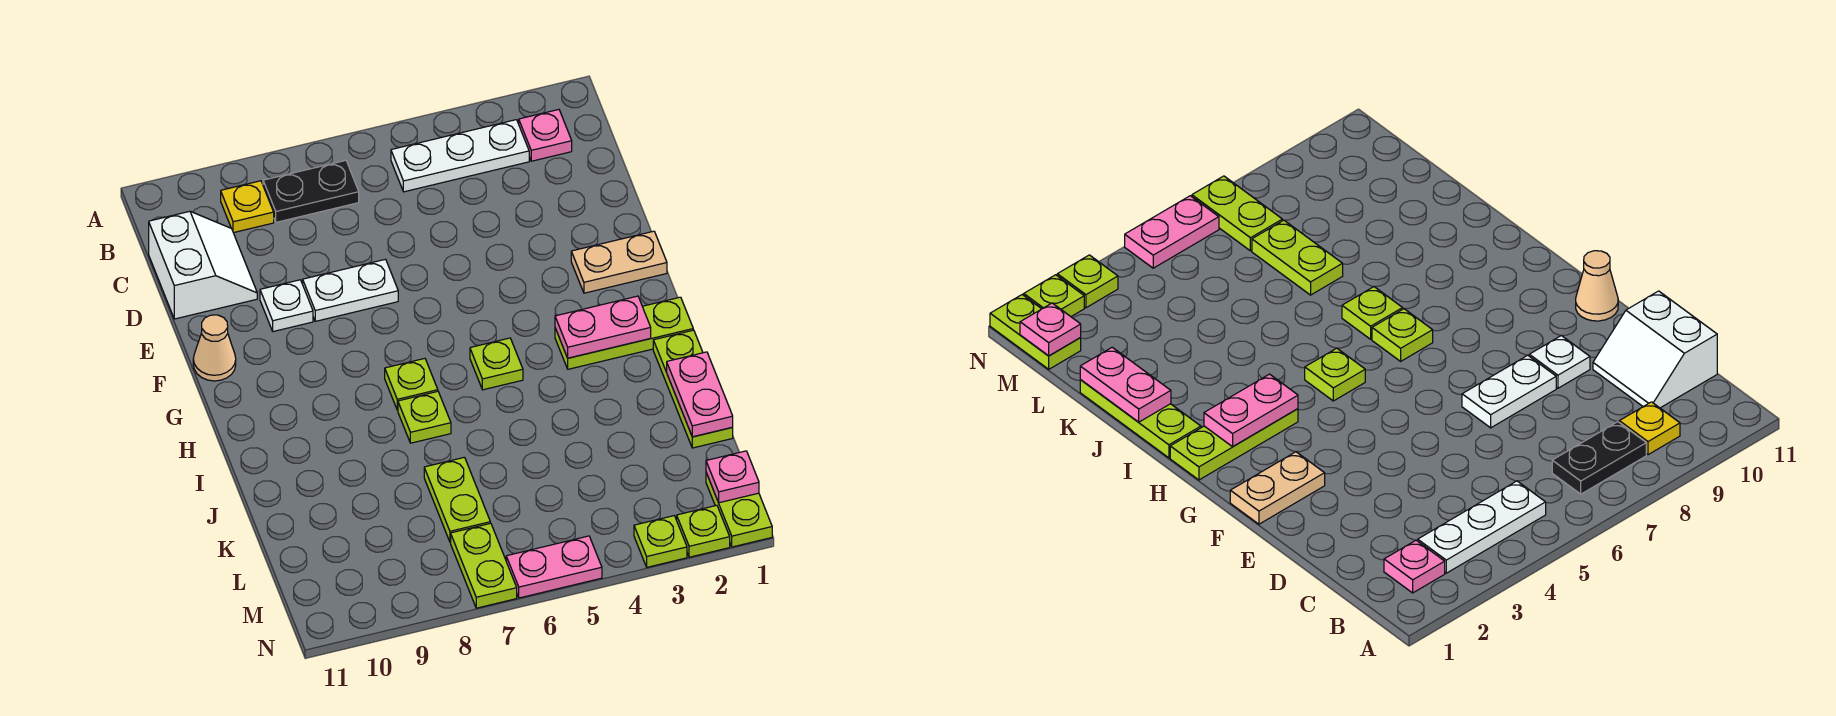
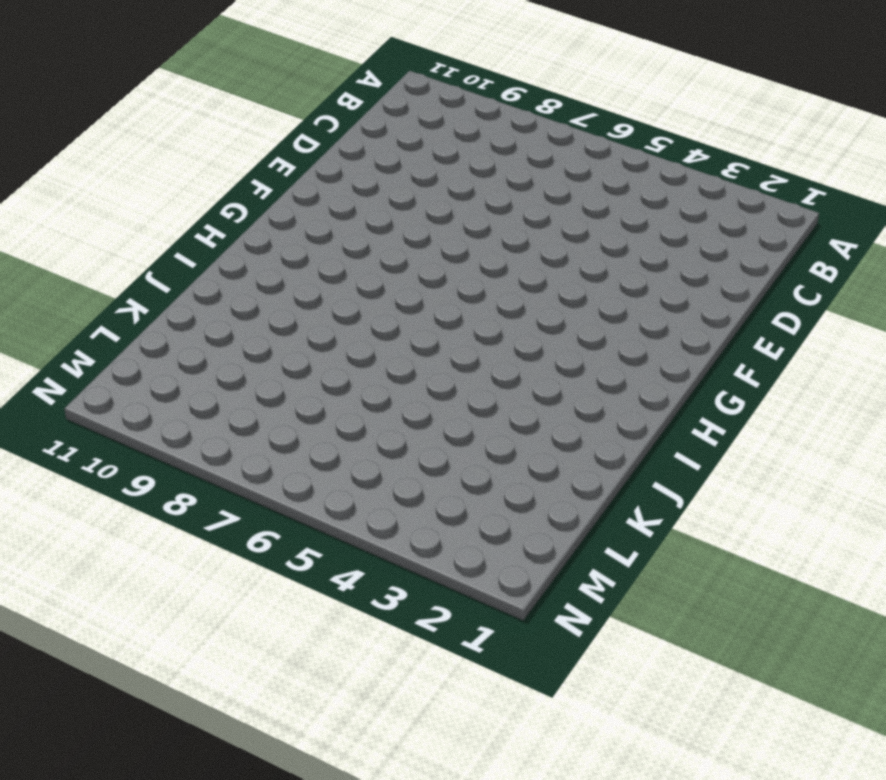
none -> pink plate B2 level 1
none -> white plate B3:B5 level 1
none -> black plate B7:B8 level 1

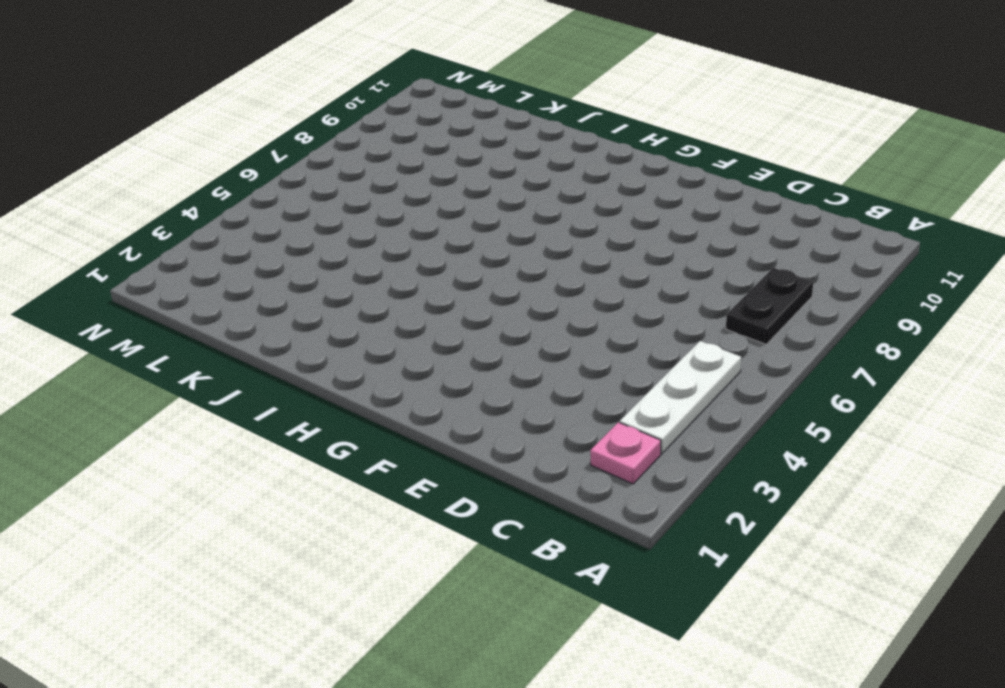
none -> yellow plate B9 level 1
none -> white slope C10:D11 level 1 top 11
none -> white plate E7:E8 level 1

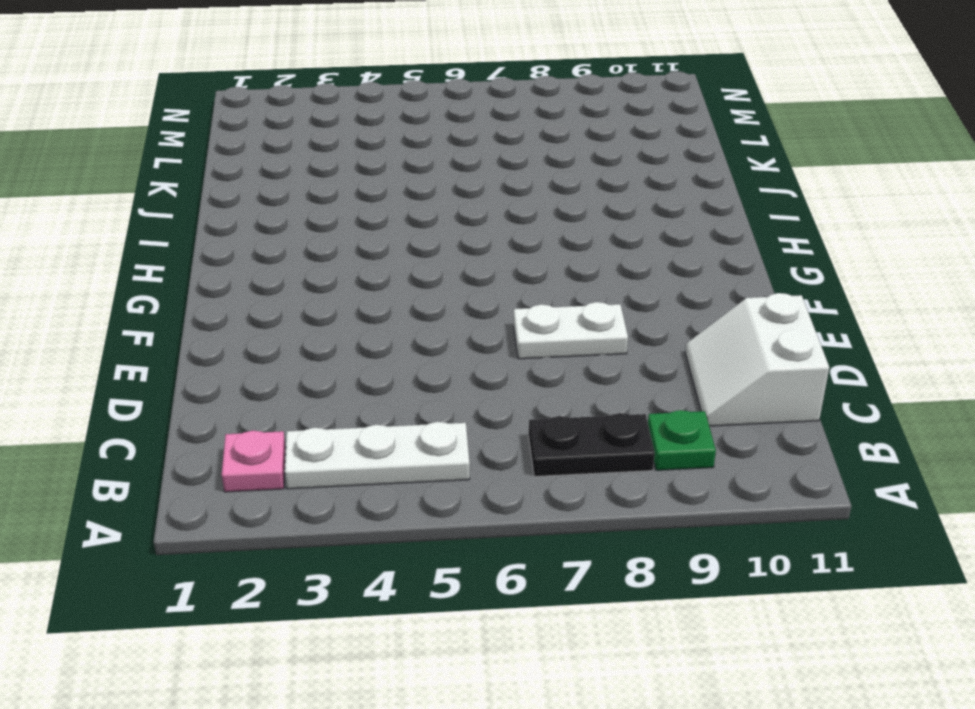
green plate B9 level 1 -> yellow plate B9 level 1
none -> white plate E9 level 1
none -> tan plate F1:F2 level 1
none -> tan cone F11 level 1

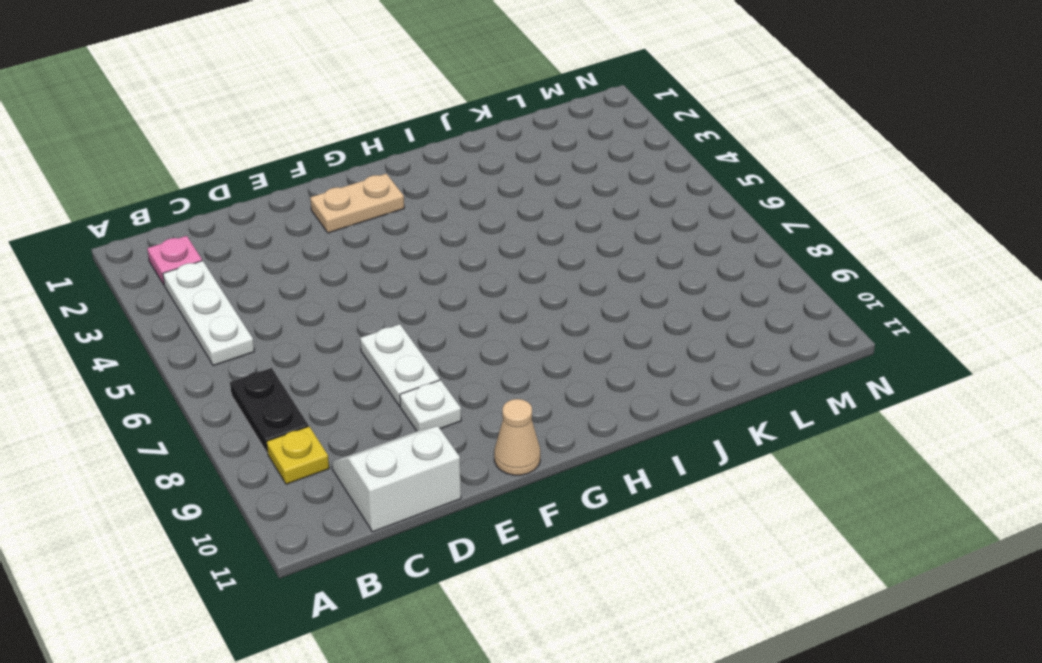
tan plate F2:G2 level 1 -> tan plate F1:F2 level 1
none -> lime plate H1:H3 level 1
none -> lime plate H5 level 1
none -> lime plate H7 level 1

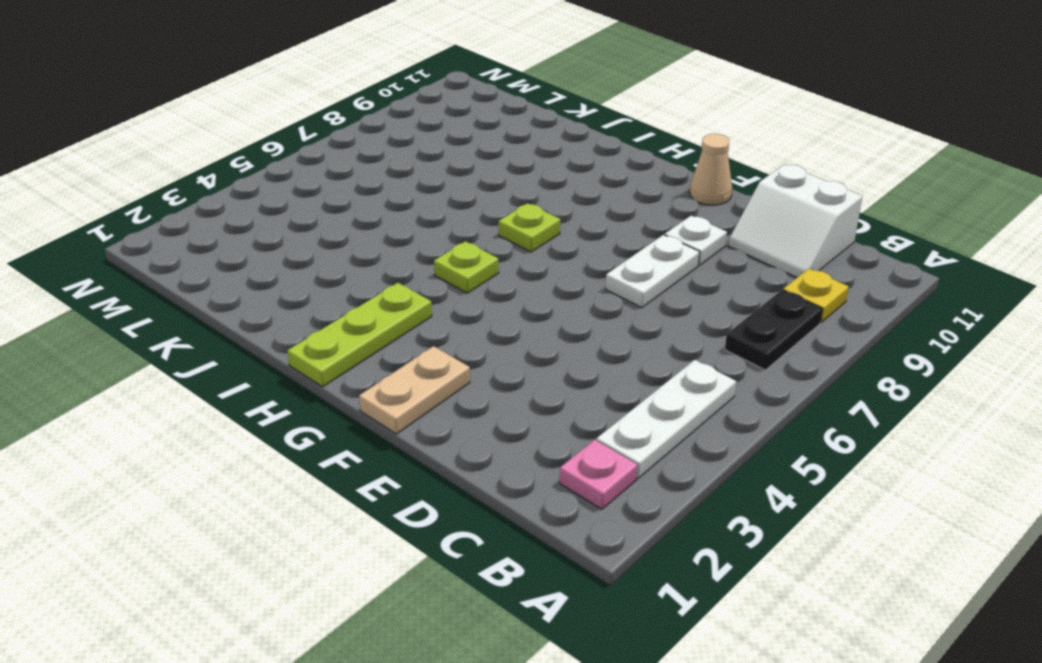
none -> lime plate I1:K1 level 1
none -> lime plate I7 level 1
none -> lime plate K7:L7 level 1

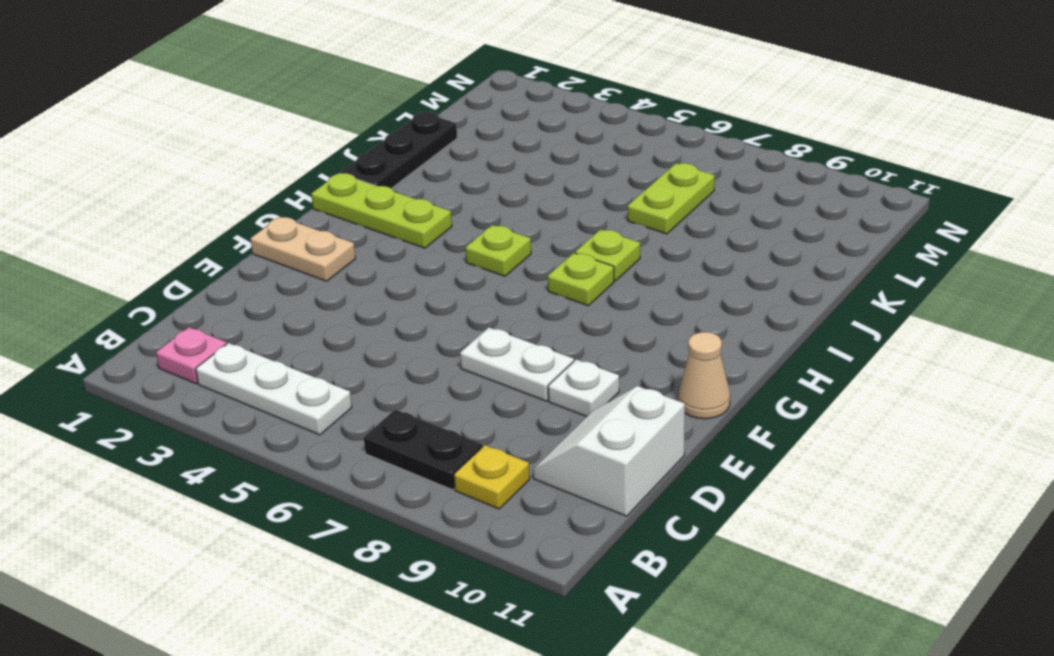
black plate I1:K1 level 1 -> lime plate I1:K1 level 1
none -> lime plate M1:N1 level 1
none -> lime plate M7:N7 level 1
none -> lime plate N2 level 1

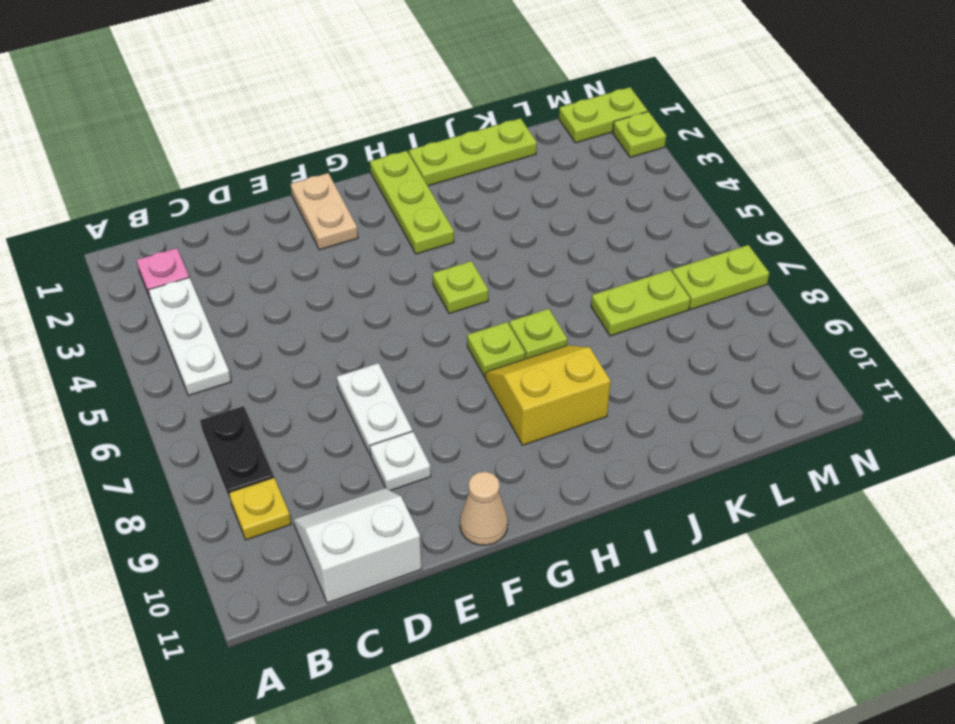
yellow slope H8:I9 level 1 top 9 -> none
none -> lime plate N3 level 1
none -> pink plate N5:N6 level 1
none -> pink plate H2:H3 level 2

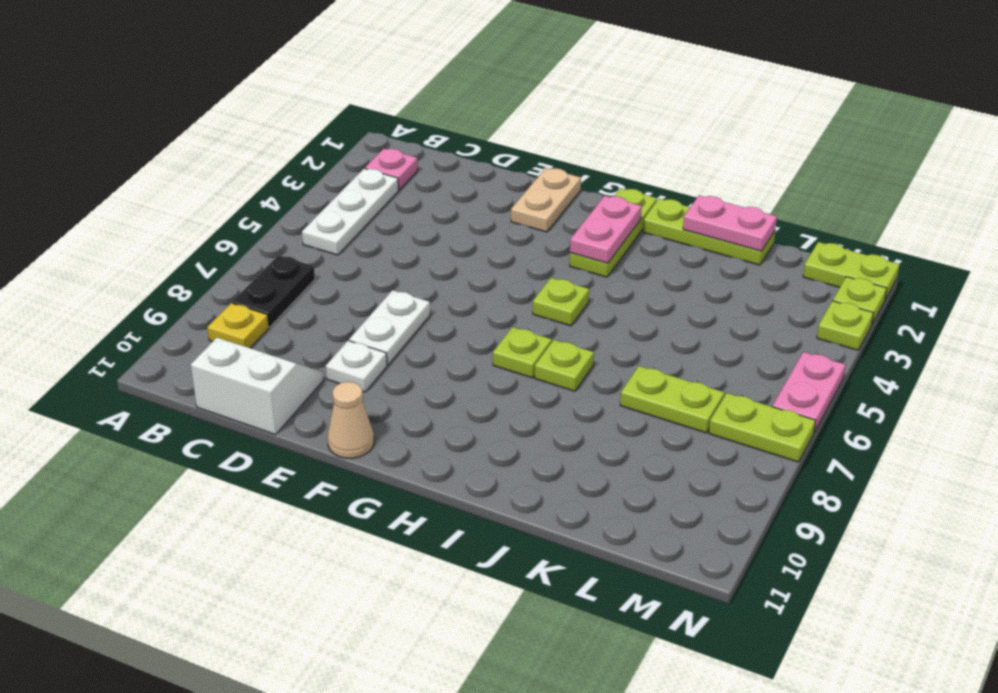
none -> pink plate M1 level 2

